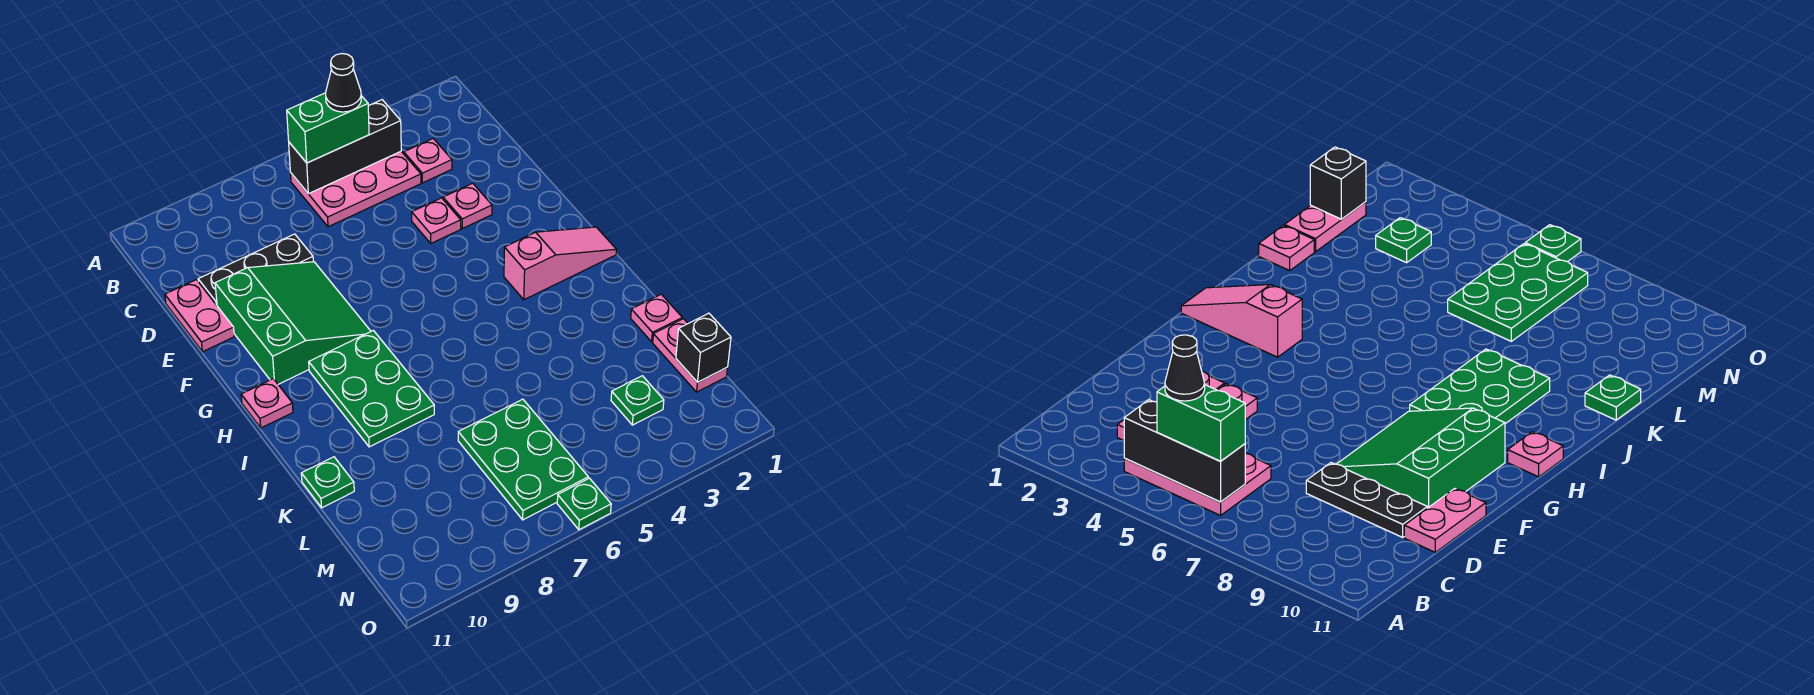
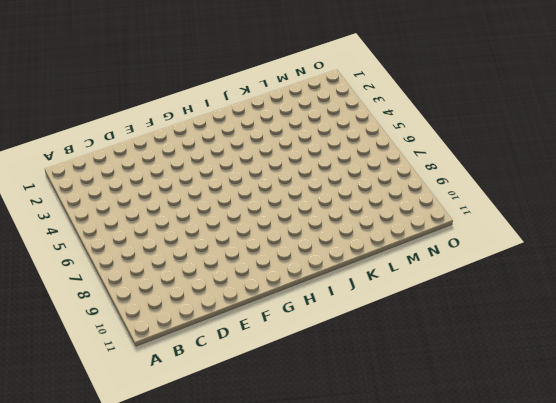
none -> pink plate B4:C6 level 1
none -> pink plate C3 level 1
none -> black plate D8:D10 level 1

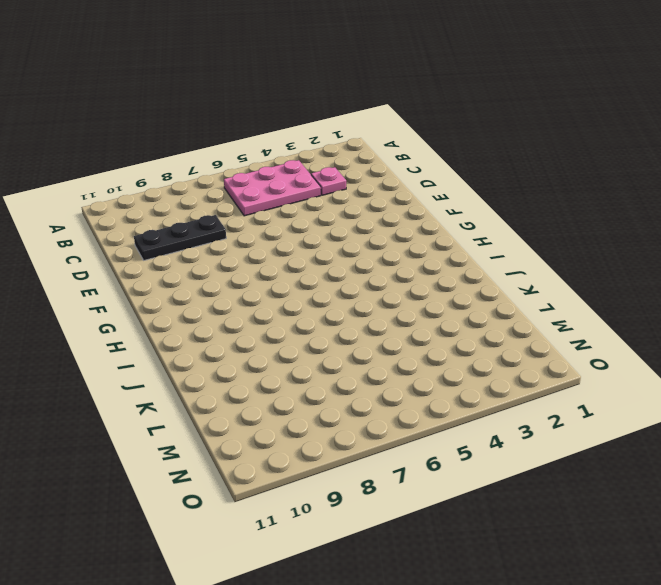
none -> pink plate D11:E11 level 1
none -> pink plate E3 level 1
none -> pink plate E4 level 1

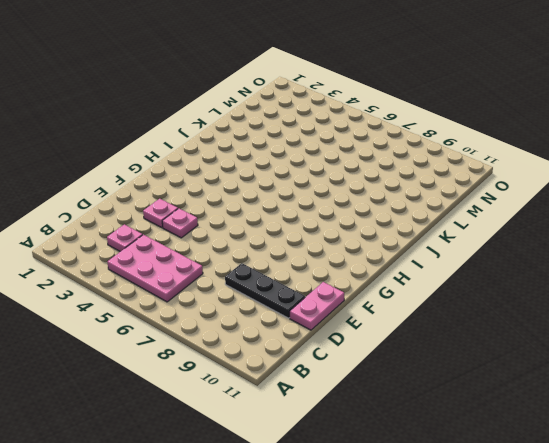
none -> green slope E8:G10 level 1 top 10
none -> pink slope H1:H3 level 1 top 3
none -> green plate H8:J9 level 1

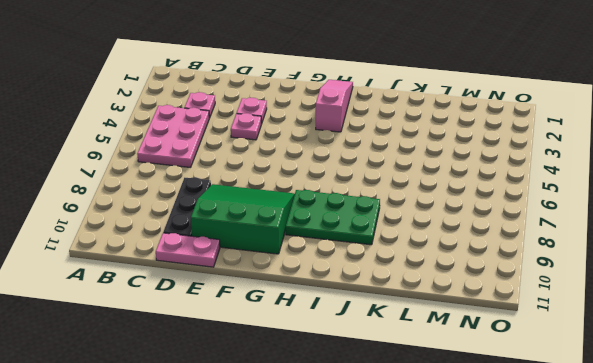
none -> pink plate H11 level 1
none -> pink plate K1 level 1
none -> green plate K11 level 1

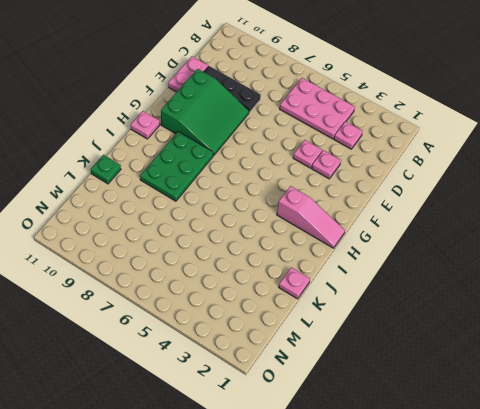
none -> pink plate L1:M1 level 1
none -> green plate L6:N7 level 1
none -> green plate M3 level 1

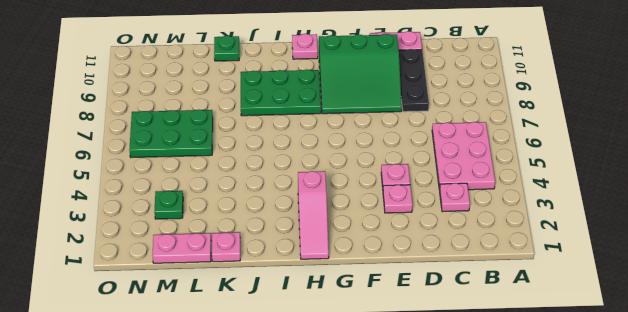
none -> green plate O6 level 1
none -> black brick B4:B6 level 2
none -> black brick M1 level 2

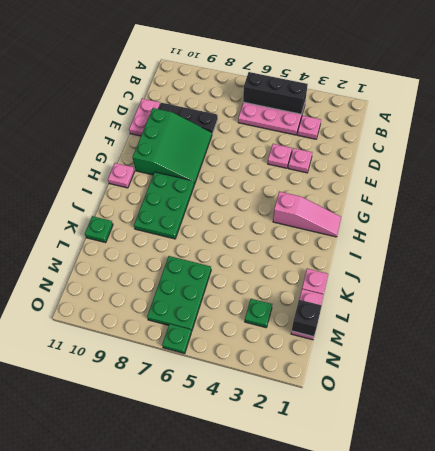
none -> green brick B5:B6 level 3
none -> black cone B5 level 4

